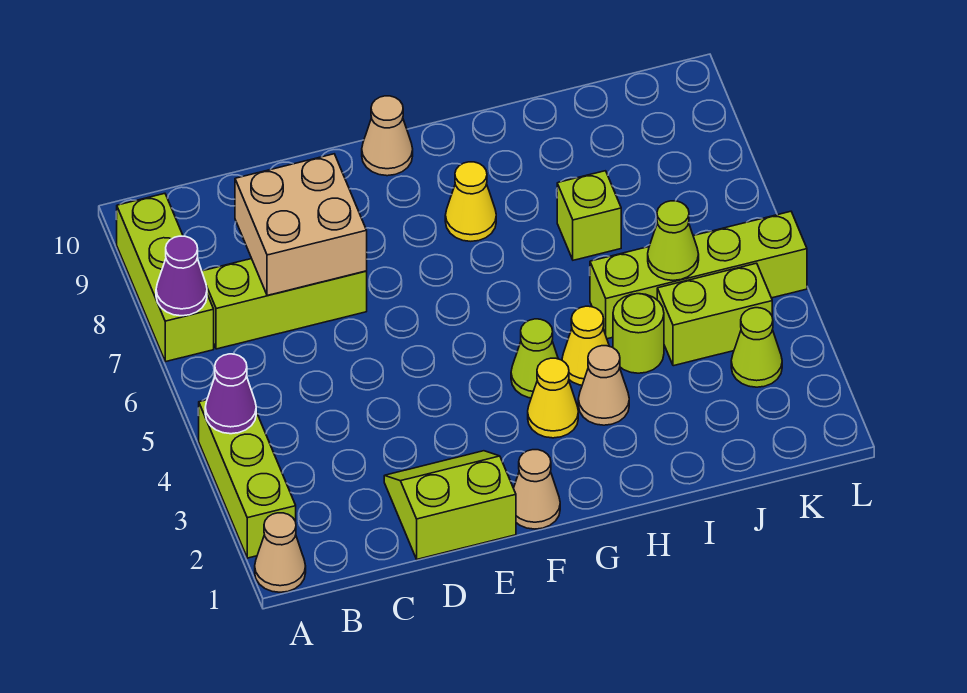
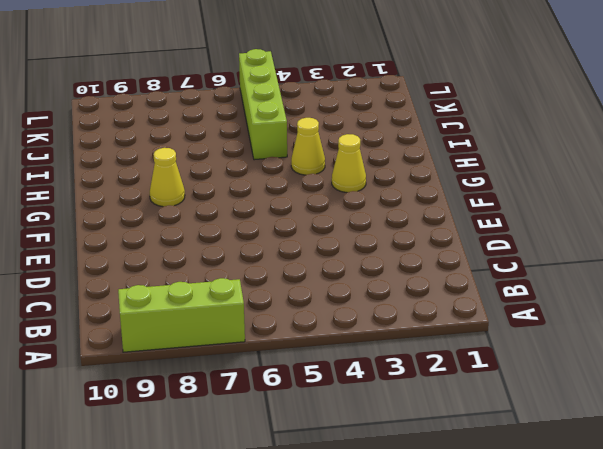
none -> tan cone A1 level 1
none -> lime brick A2:A4 level 1
none -> lime brick B7:D7 level 1

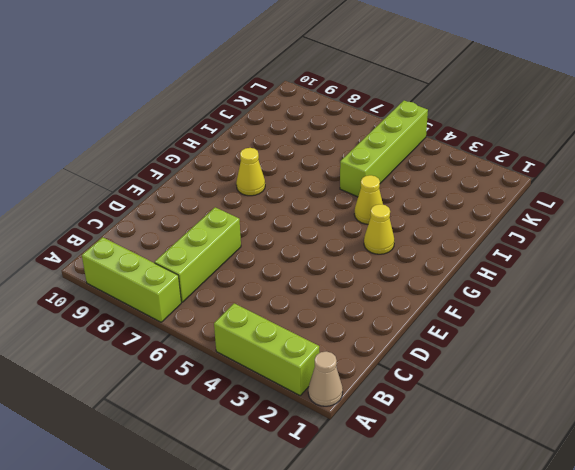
none -> lime slope D1:E2 level 1 top 1
none -> tan cone F1 level 1
none -> tan cone F10 level 1

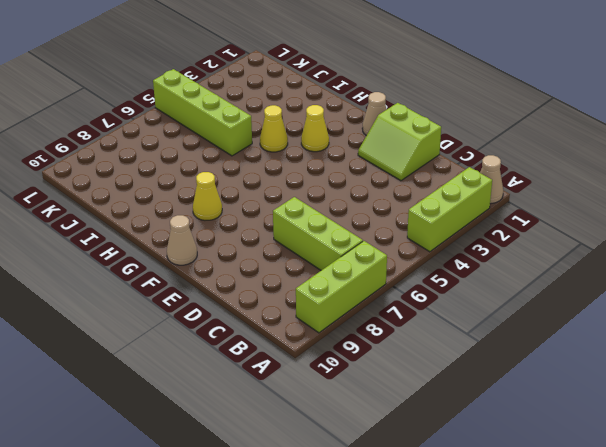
none -> lime cone G4 level 1
none -> tan cone H3 level 1
none -> lime round brick I4 level 1

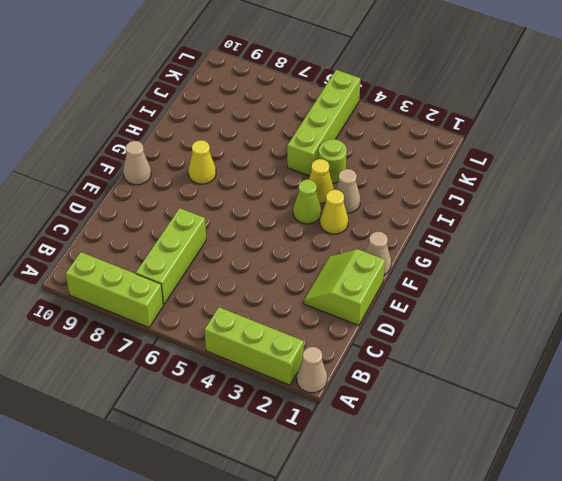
none -> lime brick I7 level 1
none -> lime brick J4:K4 level 1
none -> lime cone K3 level 1

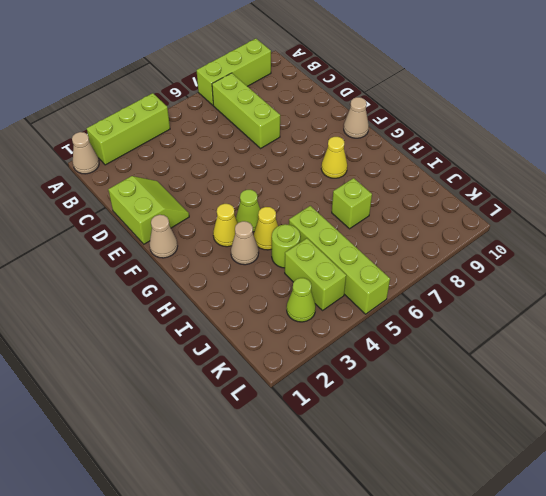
none -> purple cone A4 level 2
none -> purple cone A7 level 2
none -> tan brick C7:D8 level 2

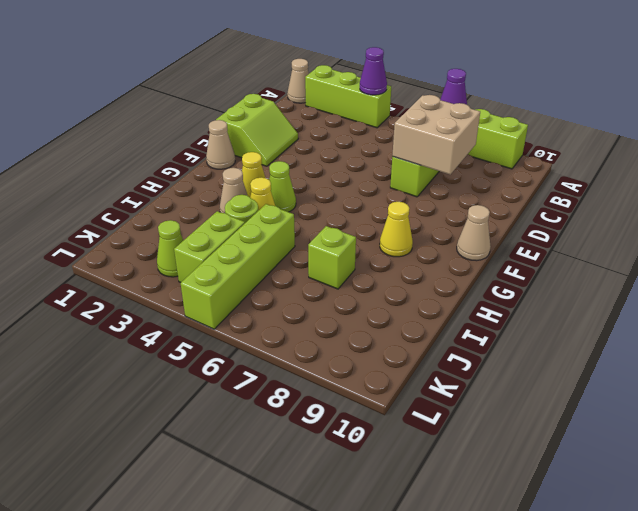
none -> lime cone J5 level 2

